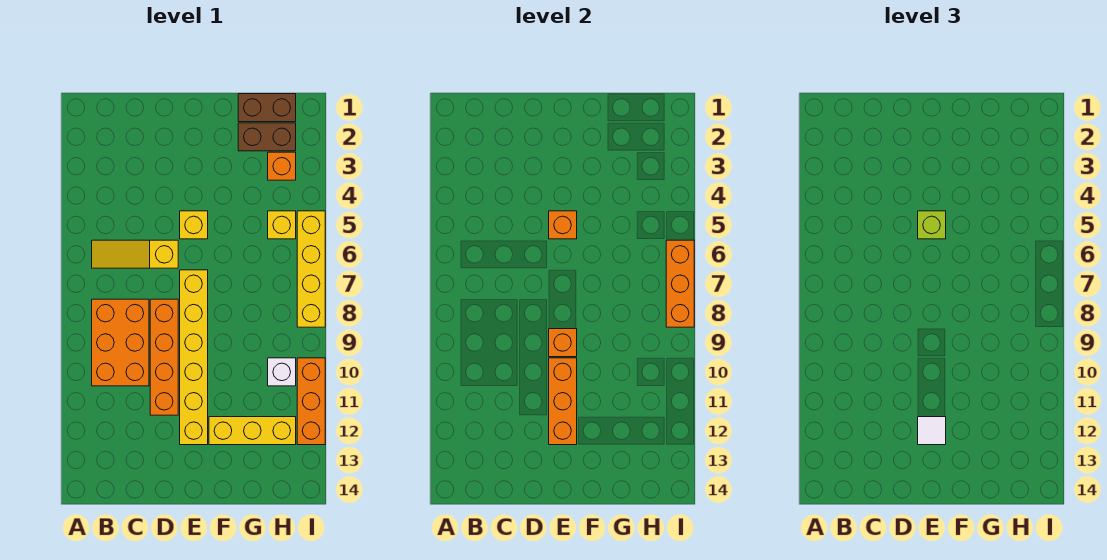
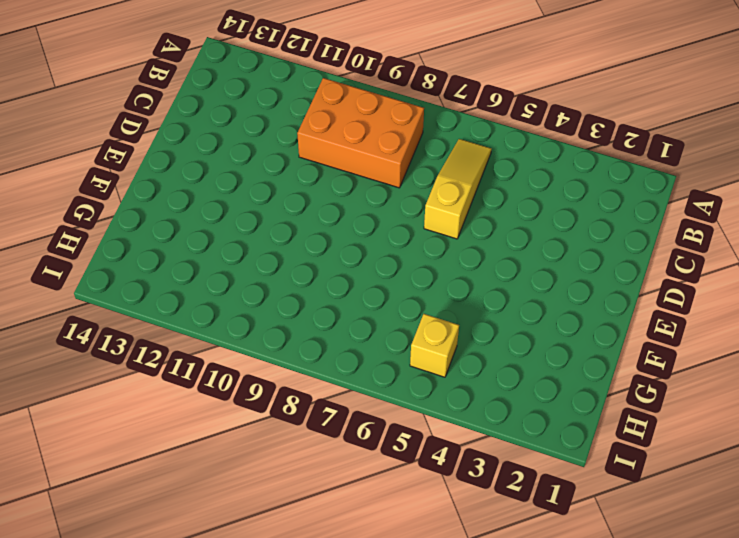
none -> orange brick D8:D11 level 1
none -> yellow brick E5 level 1
none -> yellow brick E7:E12 level 1

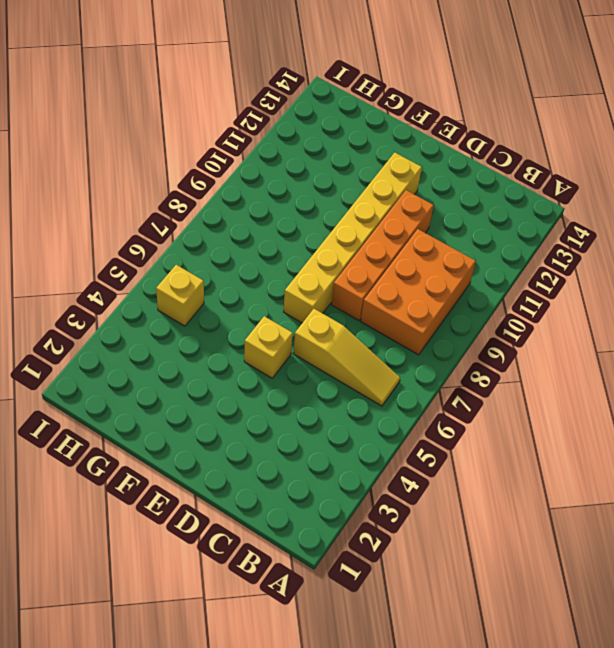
none -> yellow brick F12:H12 level 1
none -> brown brick G1:H1 level 1
none -> brown brick G2:H2 level 1

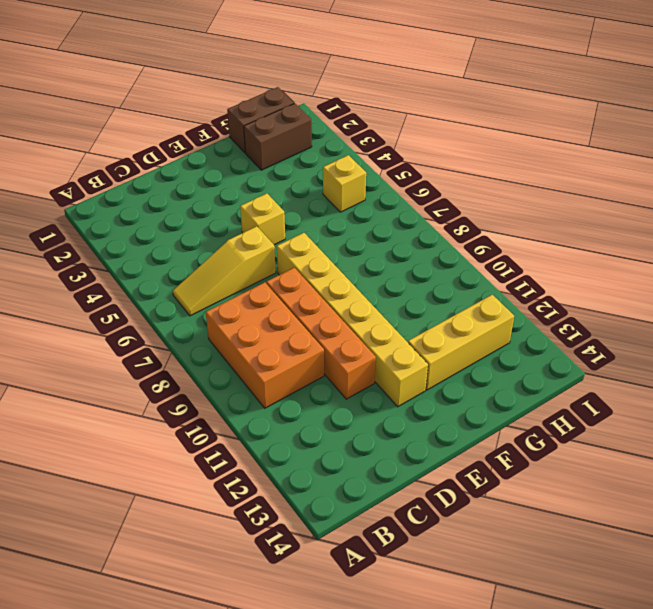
none -> orange brick H3 level 1
none -> white brick H10 level 1
none -> yellow brick I5:I8 level 1

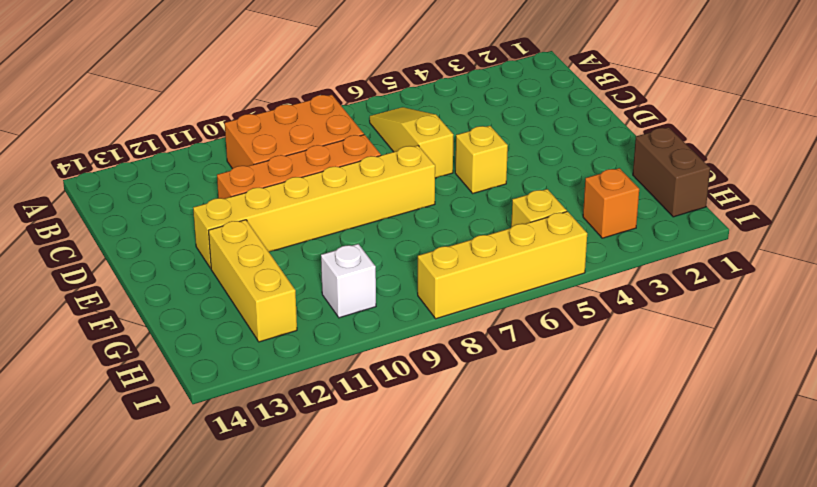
none -> brown brick G2:H2 level 1
none -> orange brick I10:I12 level 1
none -> orange brick E5 level 2

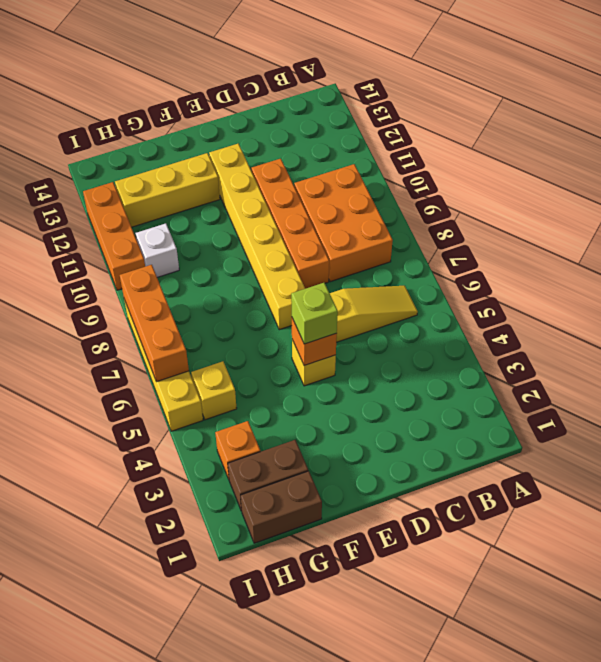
none -> orange brick E9 level 2
none -> orange brick E10:E12 level 2
none -> white tile E12 level 3

